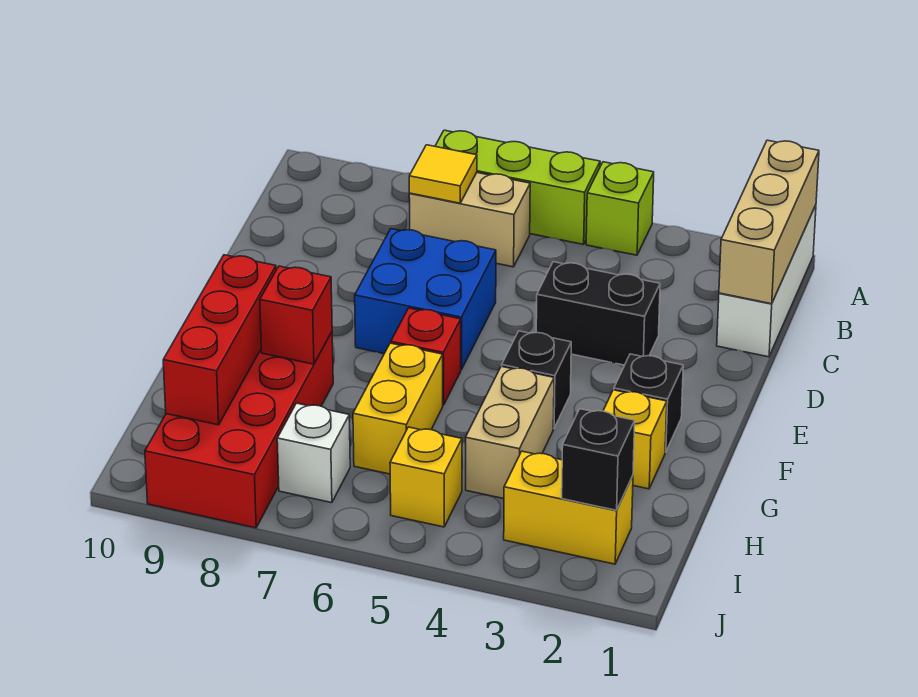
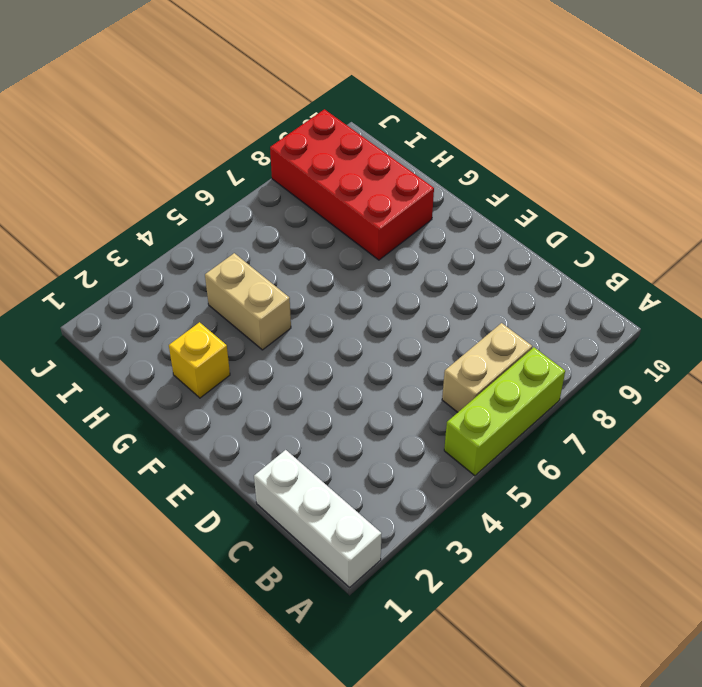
none -> lime brick A4 level 1
none -> black brick D3:D4 level 1
none -> blue brick D6:E7 level 1

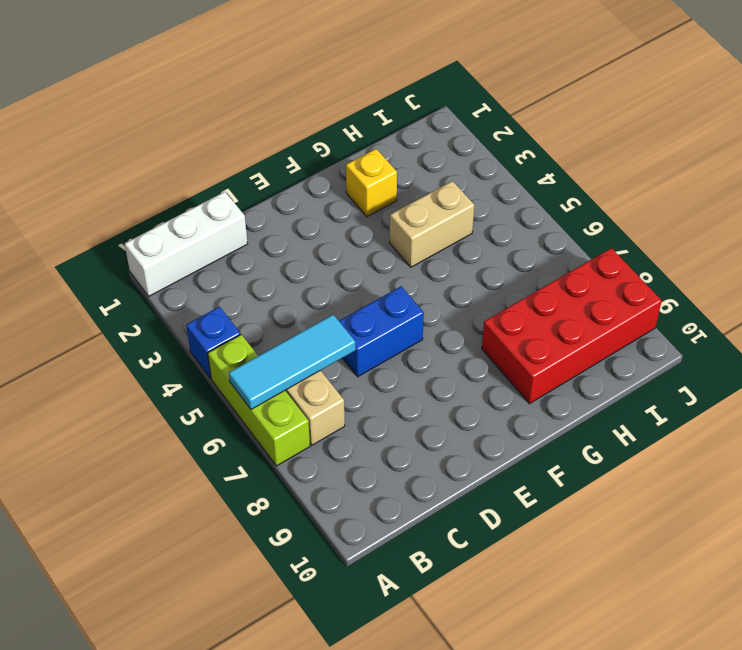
blue brick A4 level 1 -> lime brick A4 level 1
cyan tile A6:C6 level 2 -> none
blue brick D6:E6 level 1 -> blue brick D6:E7 level 1
none -> black brick D3:D4 level 1
none -> black brick F2 level 1
none -> black brick F4 level 1

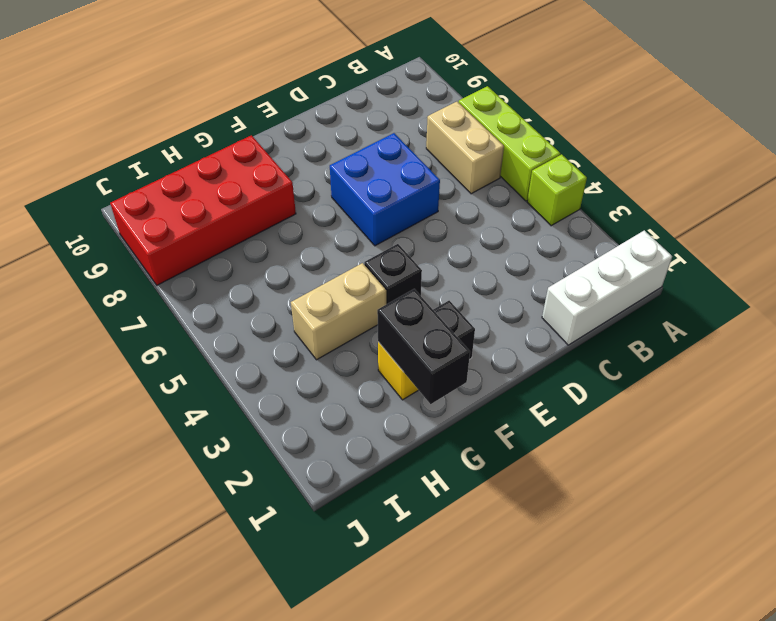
black brick G1:G2 level 2 -> black brick D3:D4 level 1
none -> red brick F6 level 1
none -> yellow brick G6:H6 level 1
none -> yellow brick I2:I3 level 1

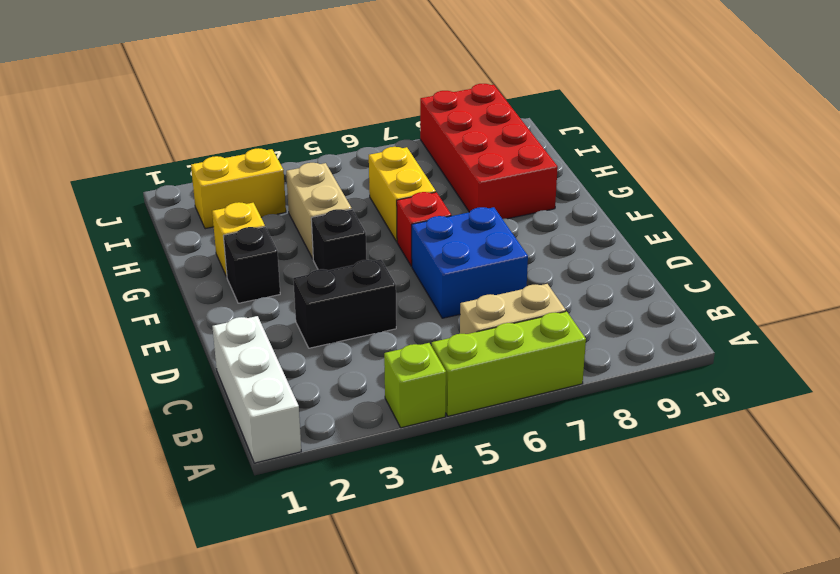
none -> yellow brick I5 level 1
none -> white brick I7 level 1
none -> tan brick A1:C1 level 2

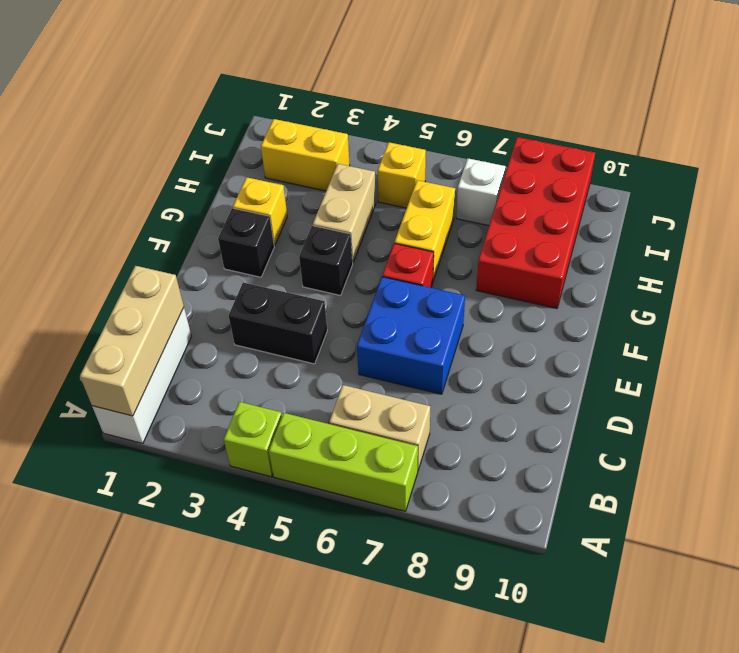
none -> yellow tile B7 level 2
none -> red brick G8 level 2
none -> red brick G9:I9 level 2

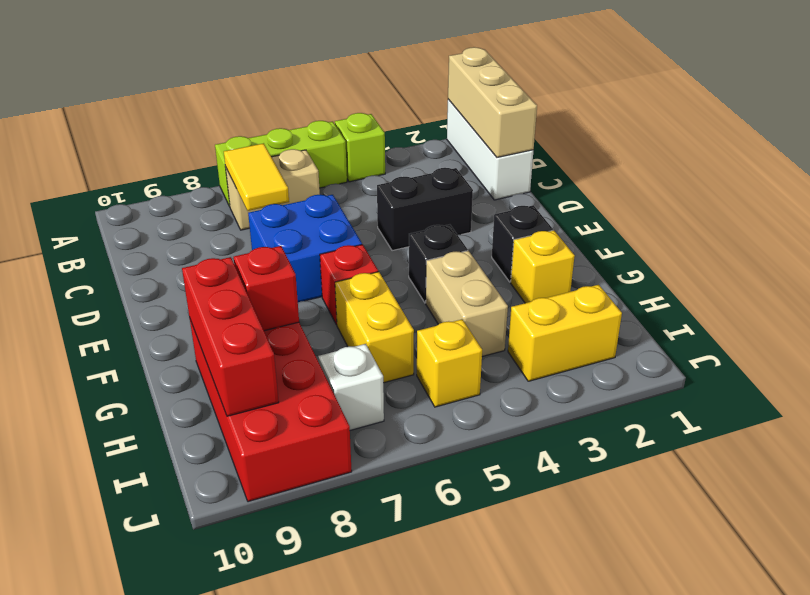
yellow tile B7:C7 level 2 -> yellow tile B7 level 2
none -> black brick I2 level 2

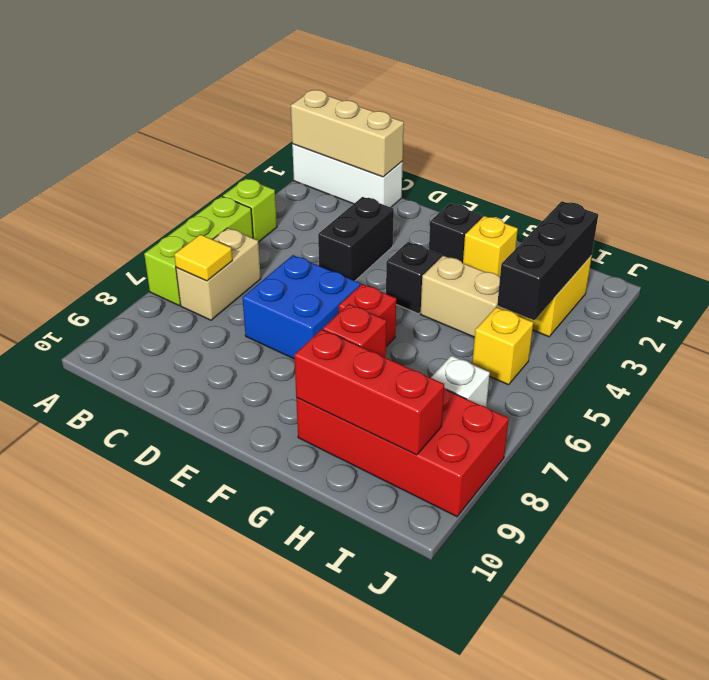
black brick I2:I4 level 2 -> black brick I2 level 2
none -> yellow brick G6:H6 level 1

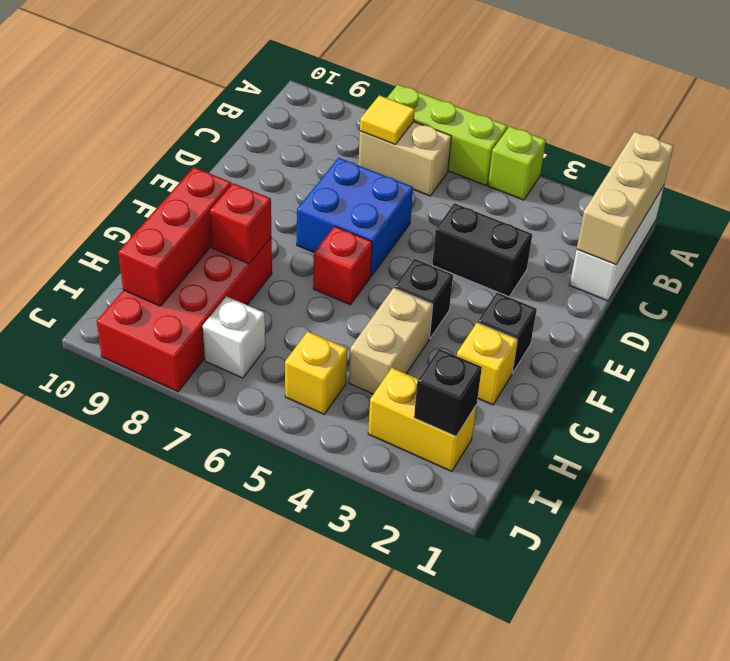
none -> yellow brick G6:H6 level 1

